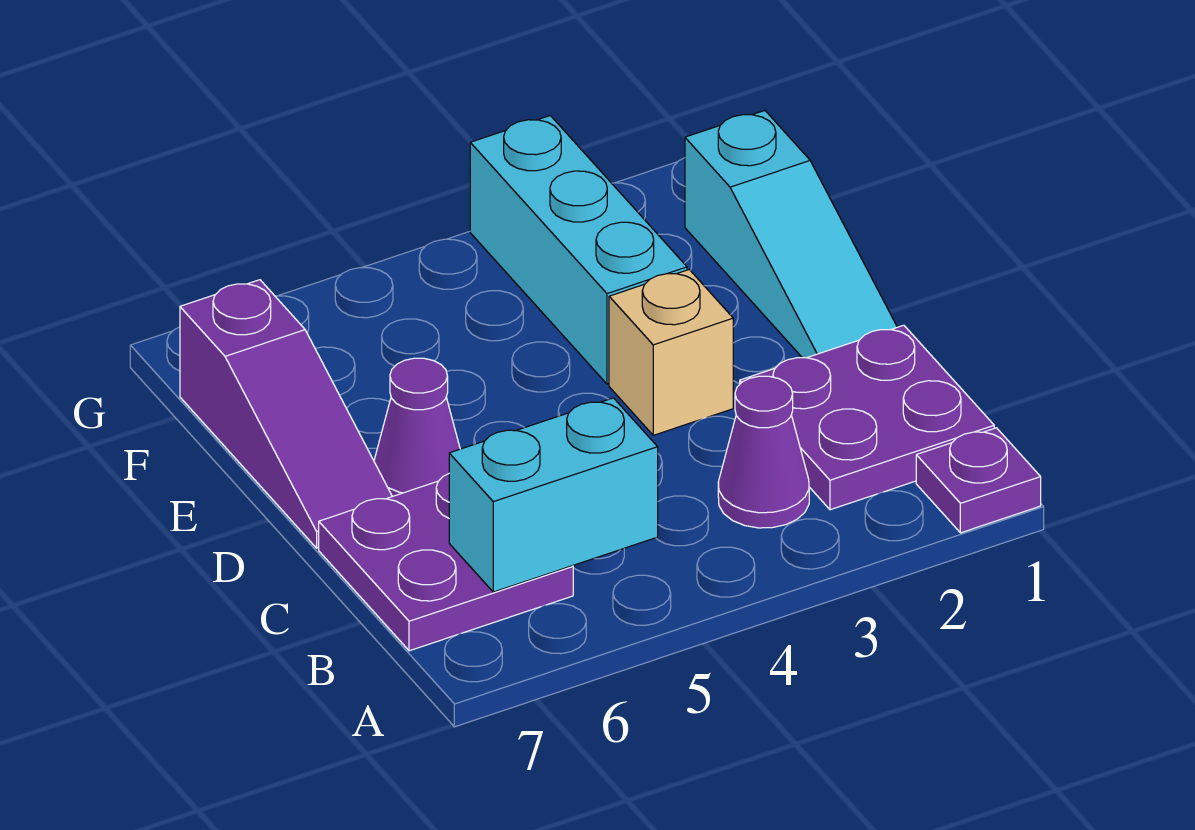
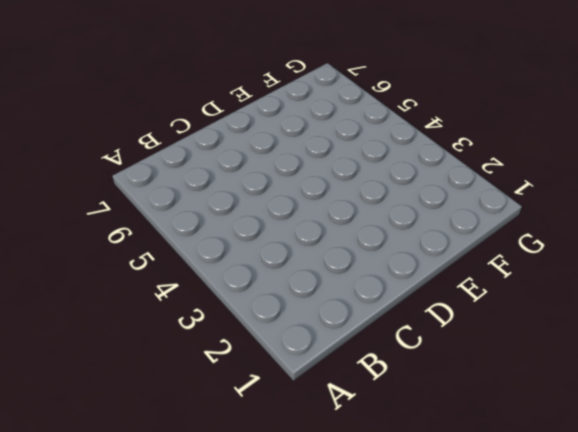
none -> purple plate A1 level 1
none -> purple plate B1:C2 level 1

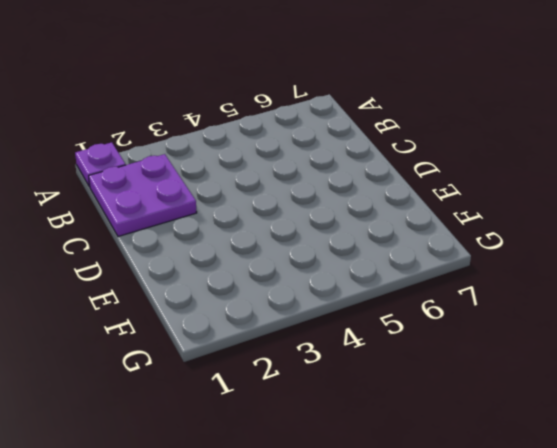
none -> purple cone B3 level 1
none -> purple plate B6:C7 level 1

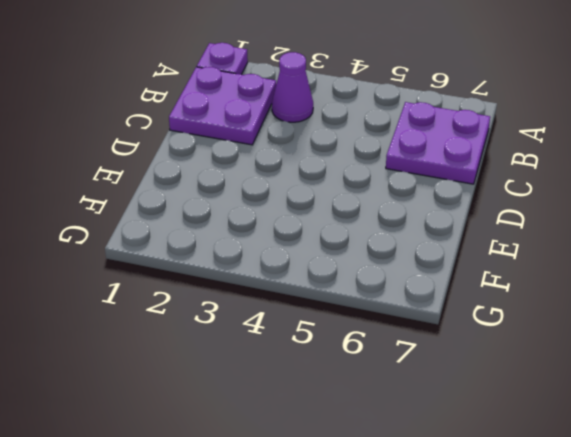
none -> cyan slope D1:F1 level 1 top F
none -> tan brick D3 level 1

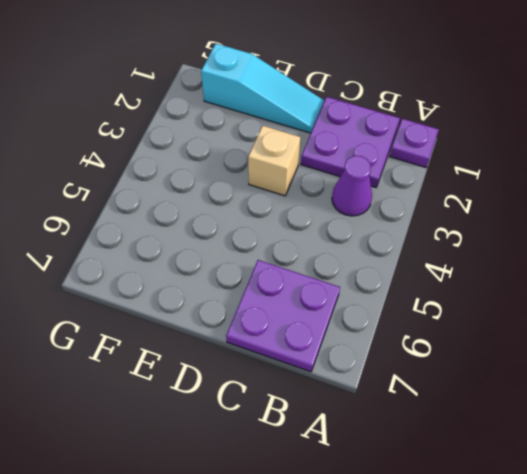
none -> purple cone D6 level 1
none -> purple slope D7:F7 level 1 top F

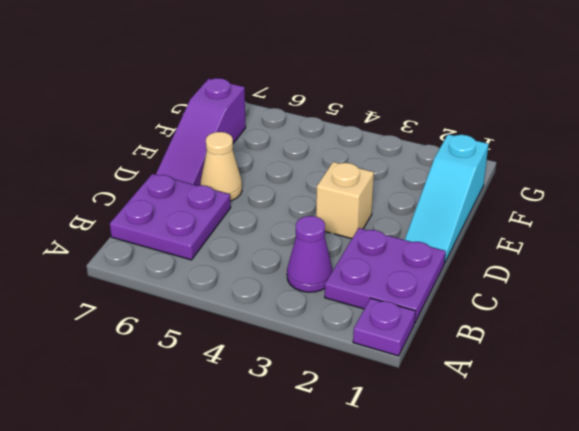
tan cone D6 level 1 -> purple cone D6 level 1
none -> cyan brick E3:G3 level 1
none -> cyan brick B5:B6 level 2

